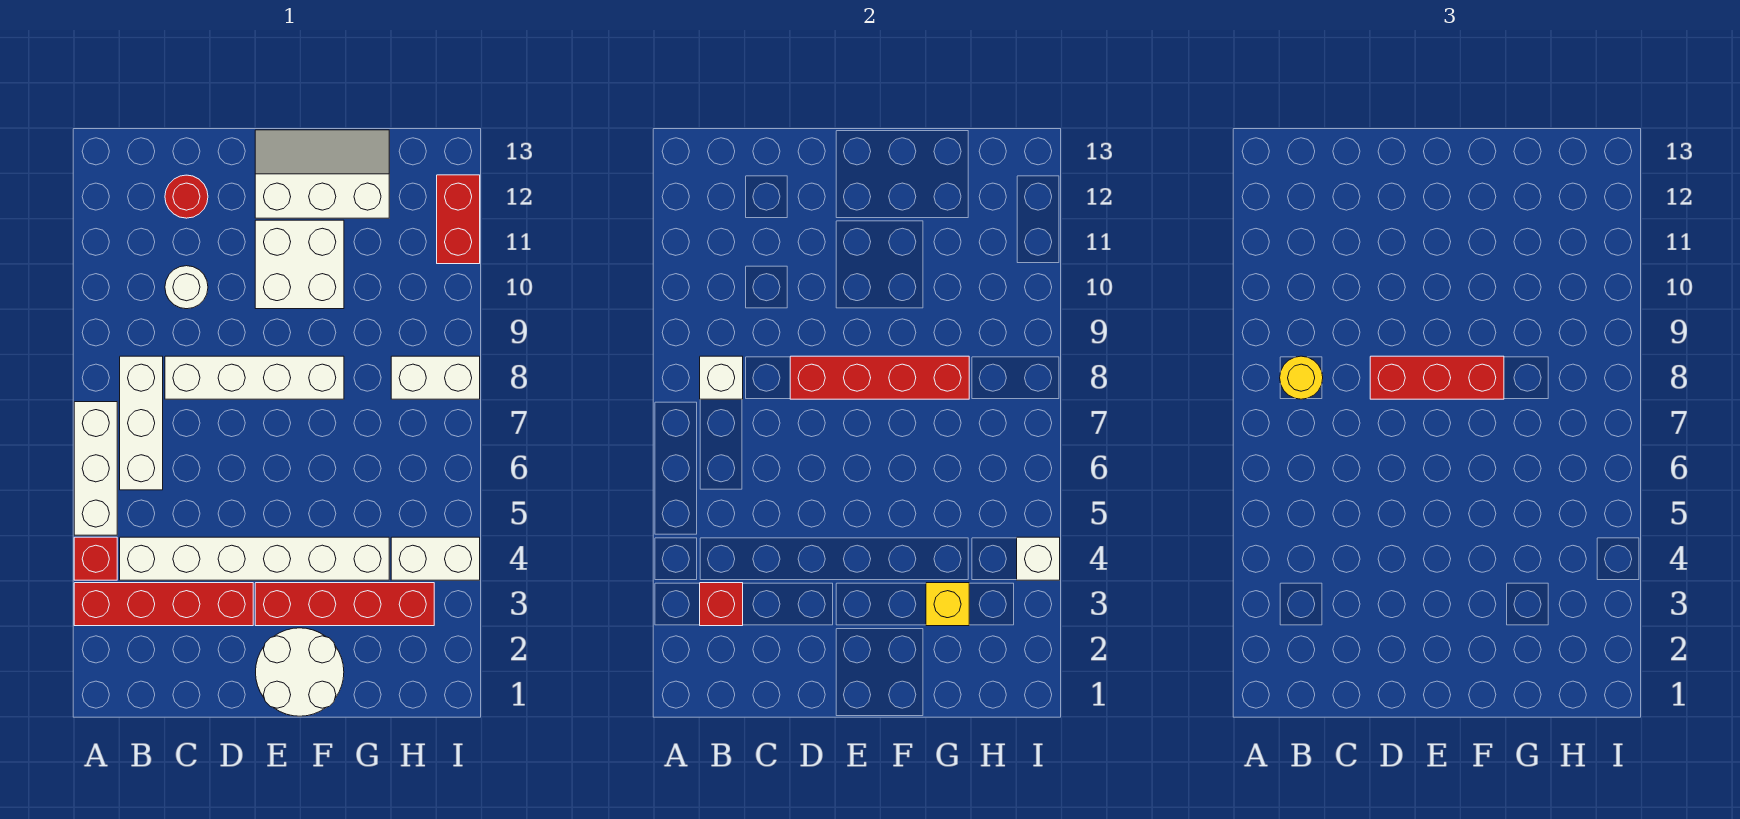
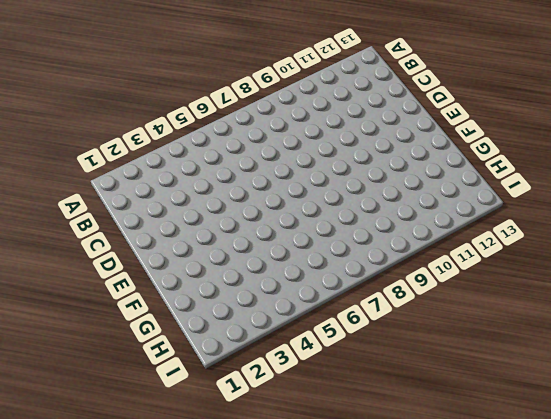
none -> red brick A3:D3 level 1
none -> red brick A4 level 1
none -> white brick A5:A7 level 1

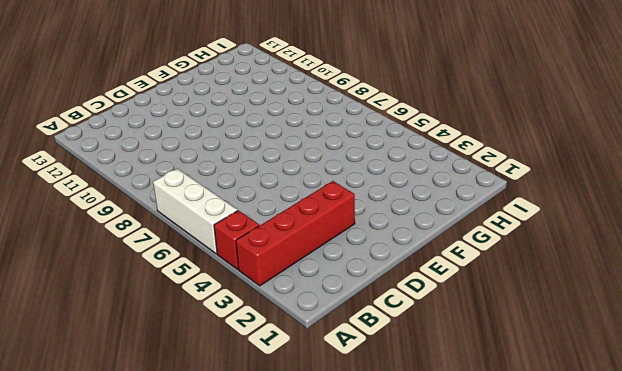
none -> white brick B4:G4 level 1
none -> white brick B6:B8 level 1
none -> white brick C8:F8 level 1

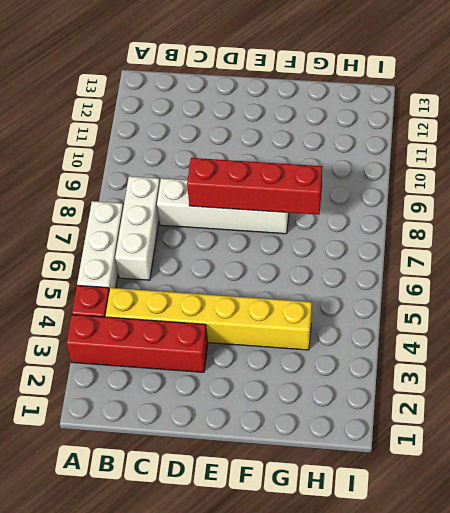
yellow brick B4:G4 level 1 -> white brick B4:G4 level 1
none -> white round brick C10 level 1
none -> red round brick C12 level 1
none -> white round brick E1:F2 level 1

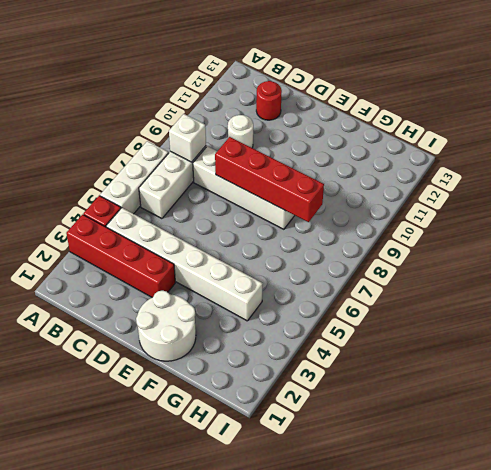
none -> red brick E3:H3 level 1
none -> white brick E10:F11 level 1
none -> white slope E12:G13 level 1 top 12

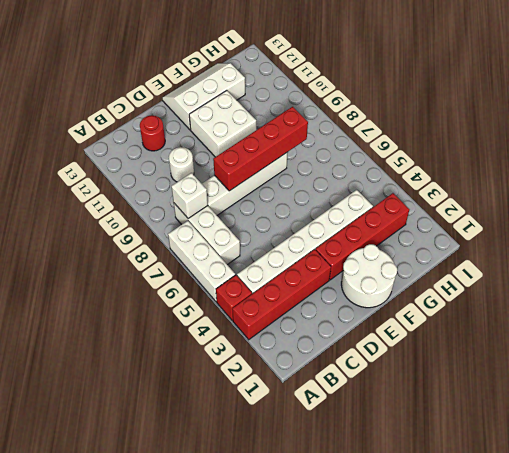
none -> white brick H4:I4 level 1
none -> white brick H8:I8 level 1
none -> red brick I11:I12 level 1

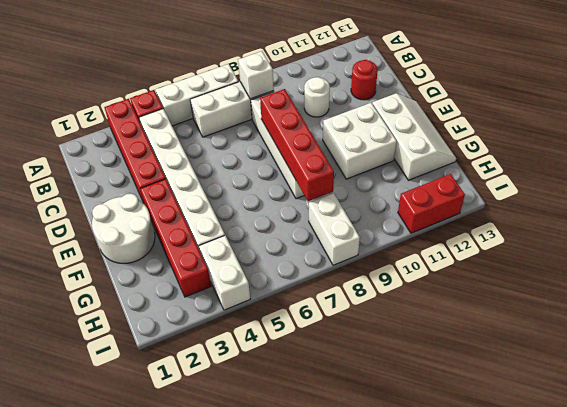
none -> red brick B3 level 2
none -> yellow brick G3 level 2
none -> white brick I4 level 2

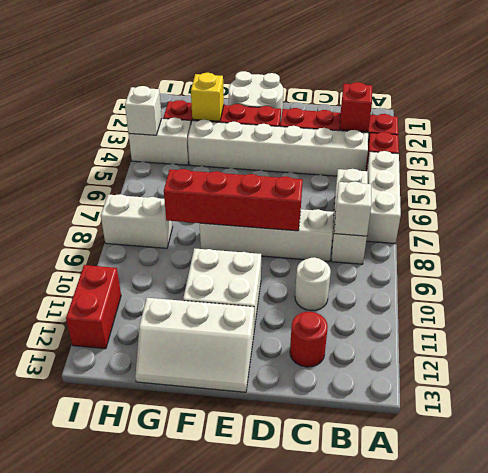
none -> yellow round brick B8 level 3
none -> red brick D8:F8 level 3

